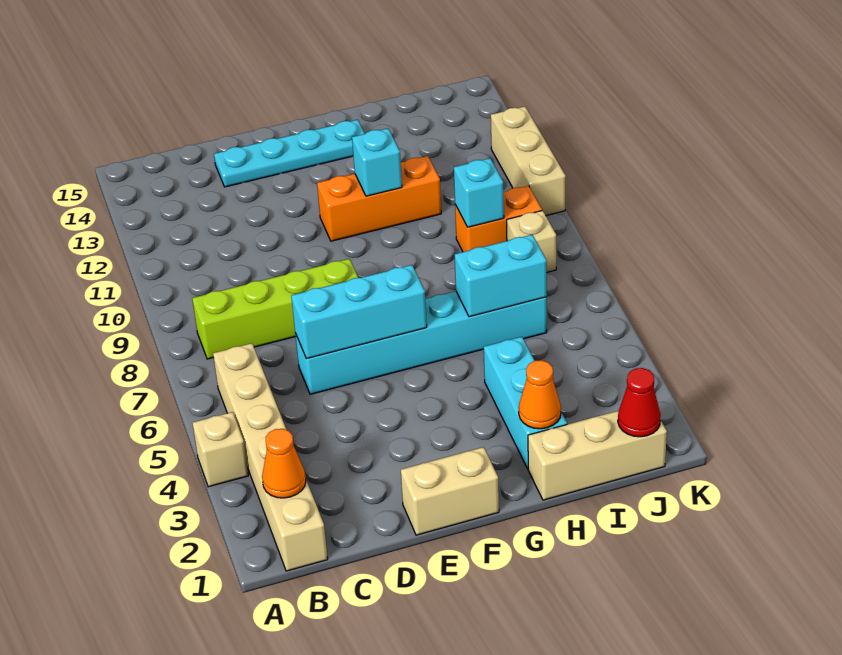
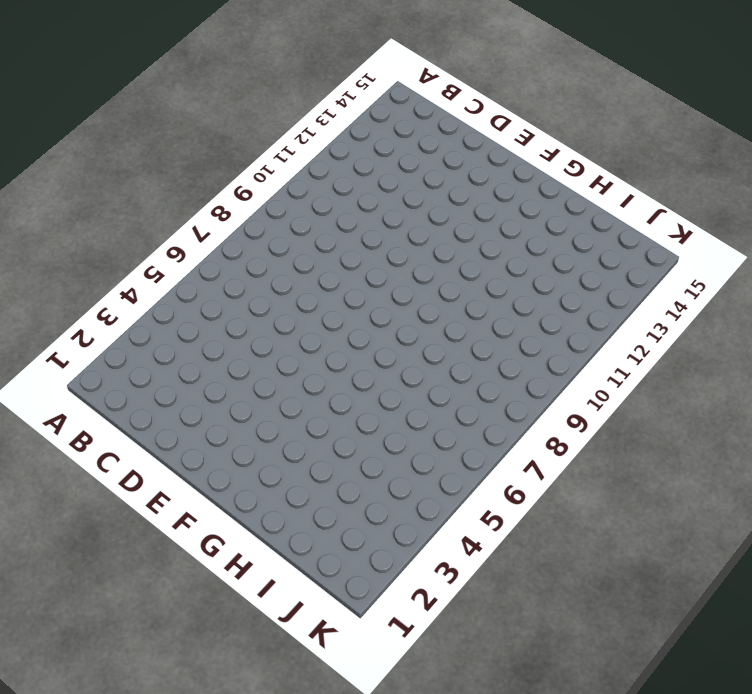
none -> tan brick A4 level 1
none -> tan brick B1:B6 level 1
none -> lime brick B8:E8 level 1

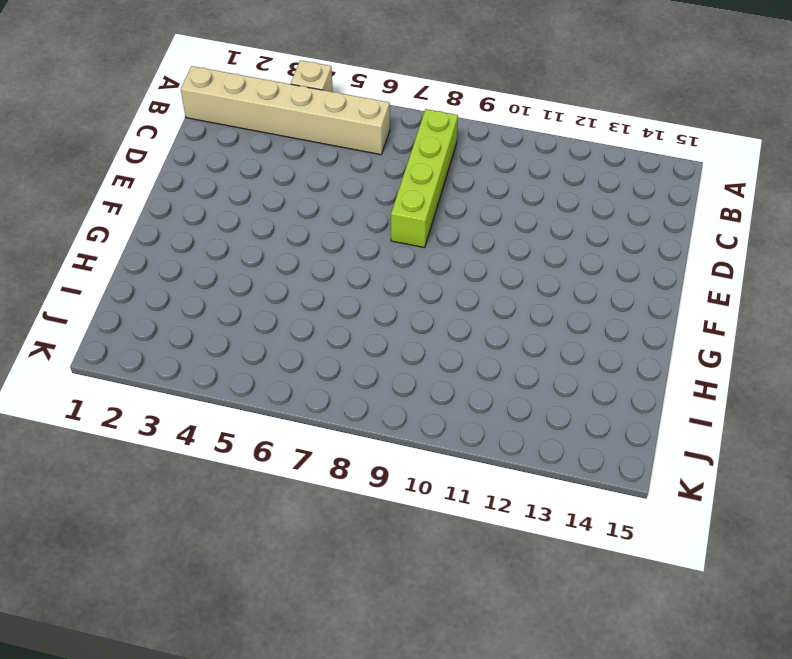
none -> cyan brick D6:I6 level 1
none -> cyan plate D14:G14 level 1
none -> tan brick E1:F1 level 1

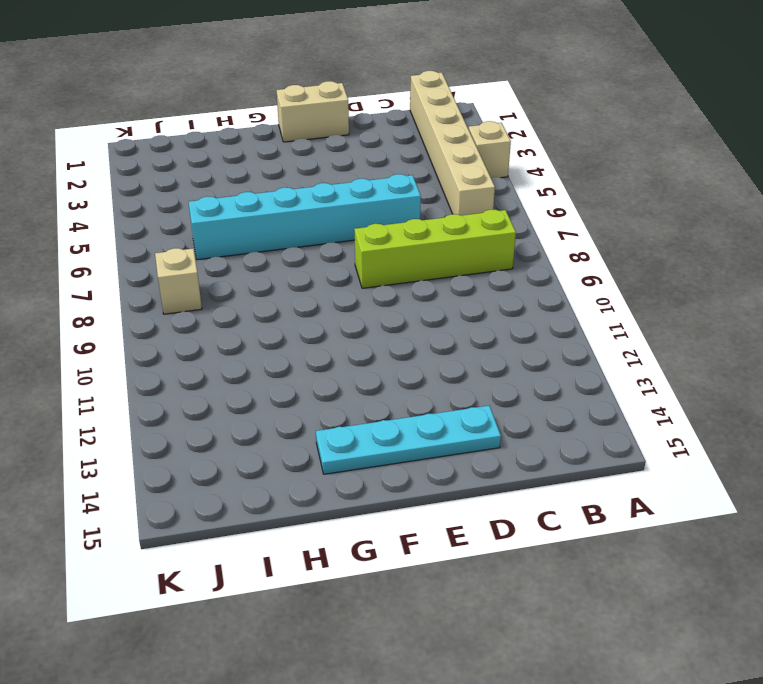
none -> orange brick F11:H11 level 1
none -> tan brick H1:J1 level 1
none -> cyan brick H2:H4 level 1

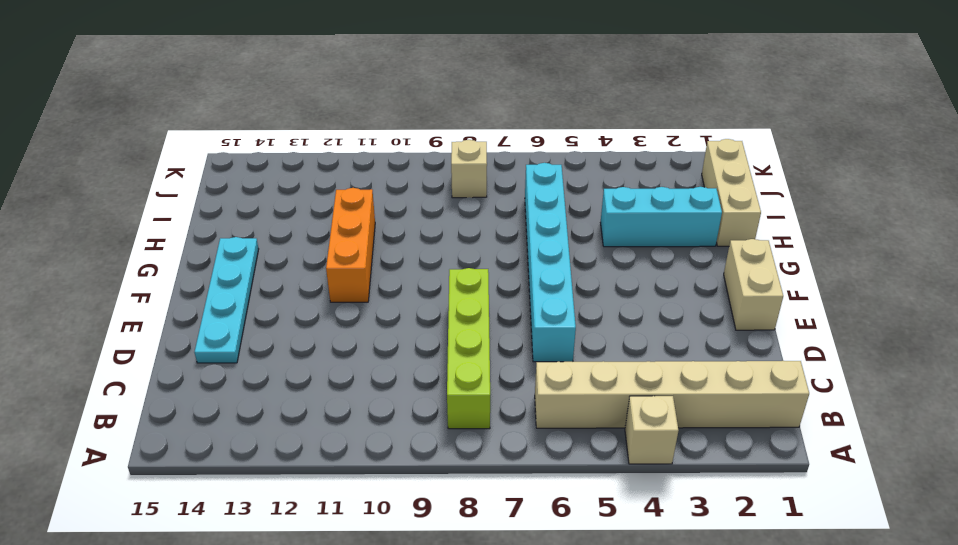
none -> orange brick I9:J9 level 1
none -> tan brick K10:K12 level 1
none -> orange cone B2 level 2

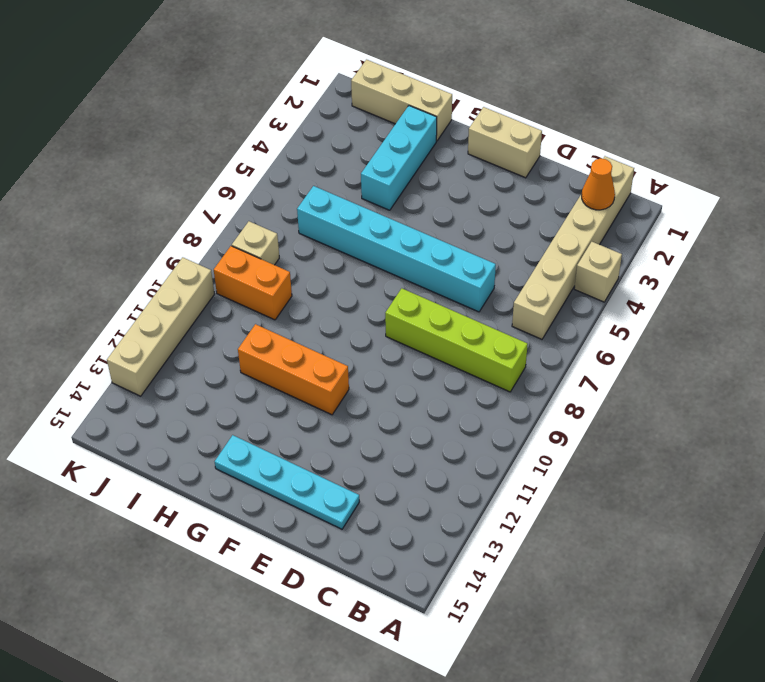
tan brick K10:K13 level 1 -> tan brick K10:K12 level 1
none -> cyan brick D6:F6 level 2
none -> cyan brick G11 level 2
none -> orange cone H2 level 2

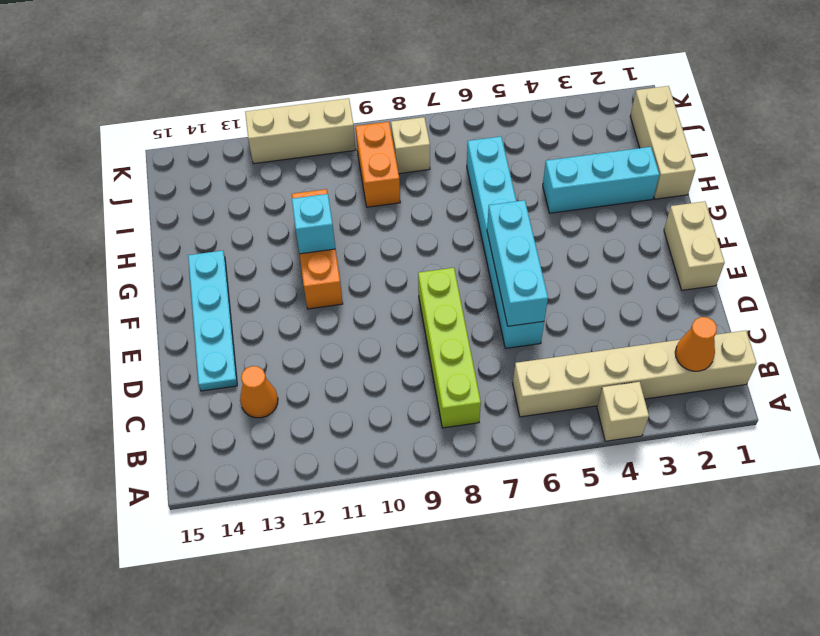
orange cone C13 level 1 -> orange cone H2 level 2
none -> cyan brick H6:I6 level 2
none -> cyan brick I9 level 2
none -> red cone J1 level 2

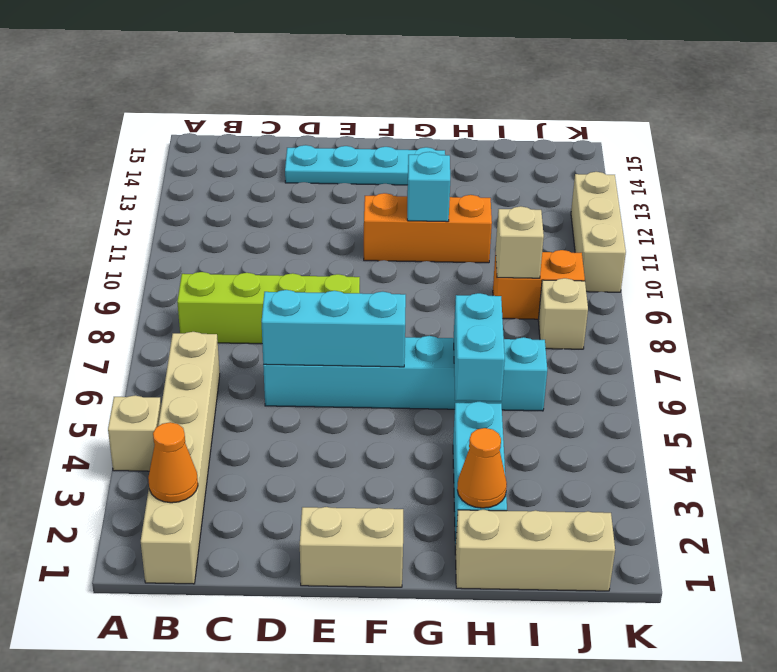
cyan brick H5:H6 level 2 -> cyan brick H6:I6 level 2
tan brick I9 level 2 -> cyan brick I9 level 2
none -> red cone J1 level 2

